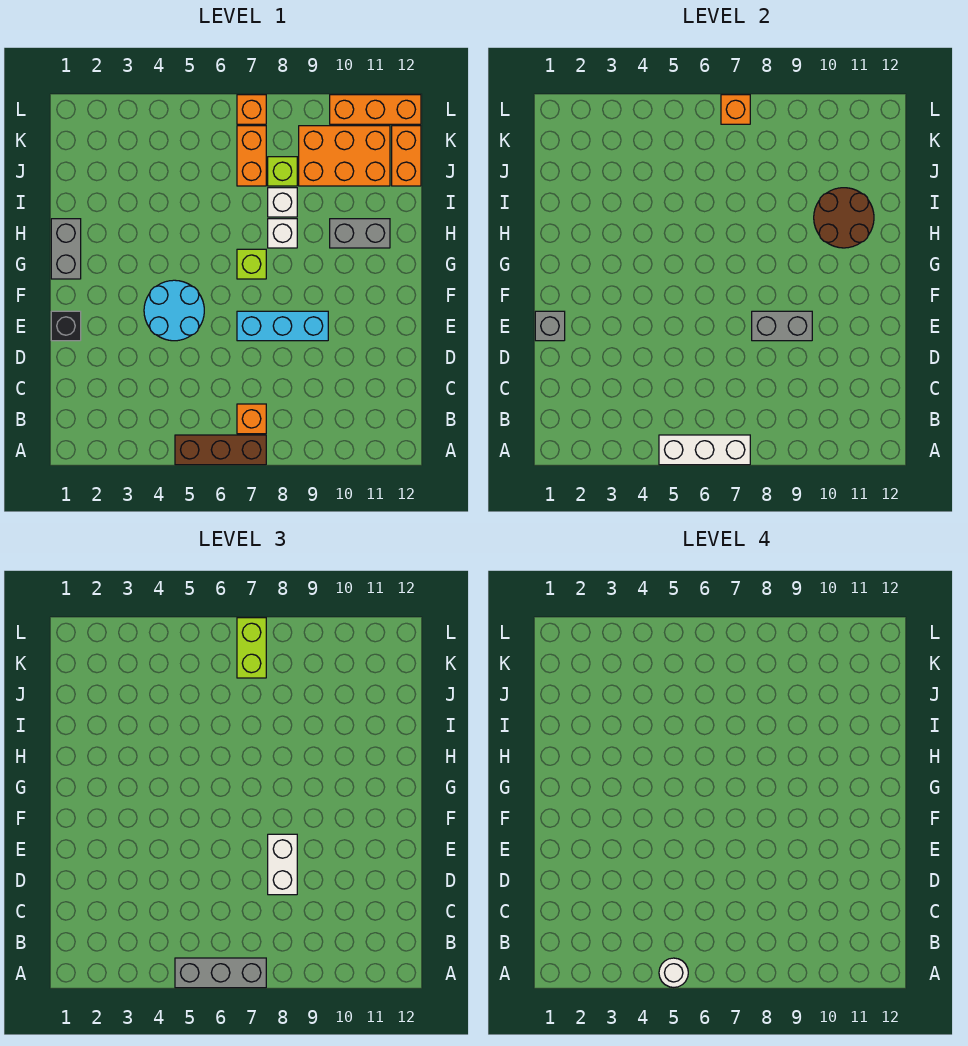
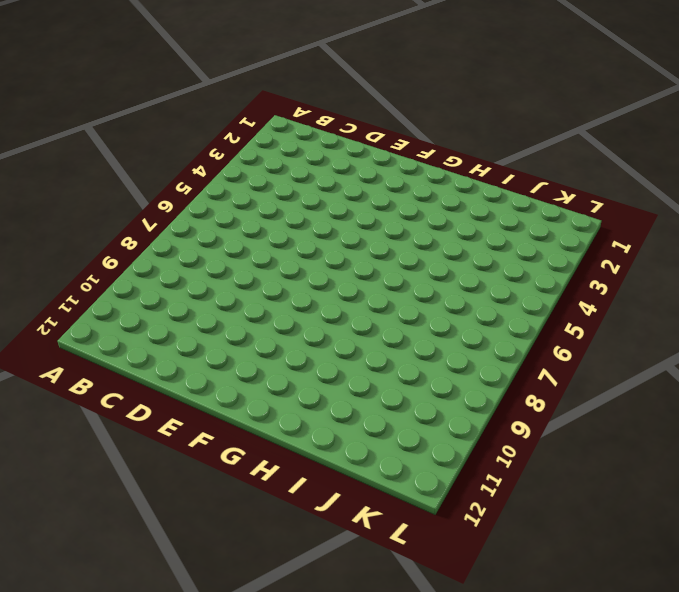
none -> brown brick A5:A7 level 1
none -> orange brick B7 level 1
none -> black brick E1 level 1

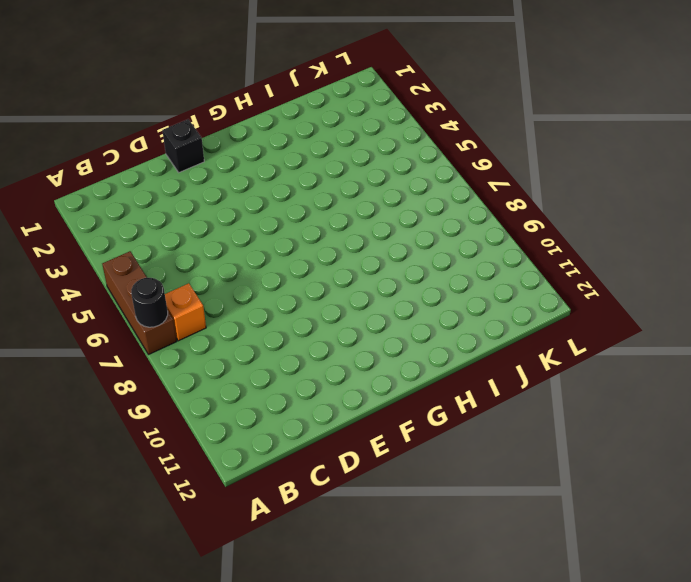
black round brick A7 level 2 -> white brick A5:A7 level 2
none -> cyan round brick E4:F5 level 1
none -> cyan brick E7:E9 level 1
none -> grey brick G1:H1 level 1

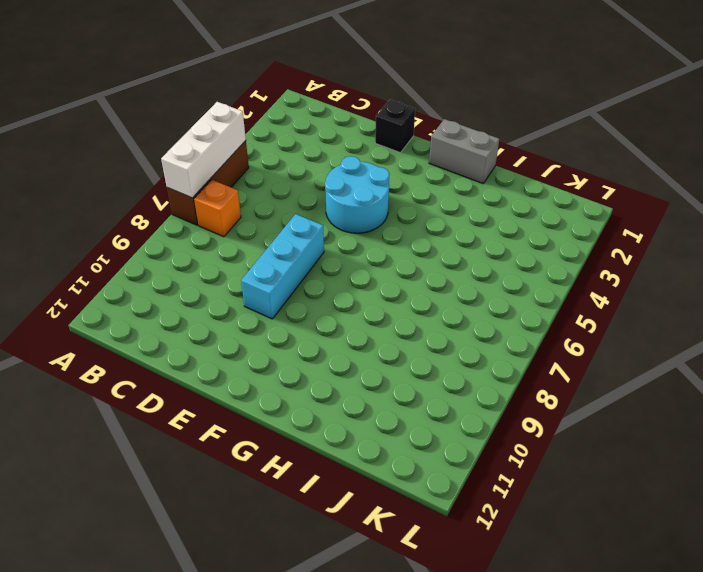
none -> lime brick G7 level 1
none -> white brick H8 level 1
none -> grey brick H10:H11 level 1

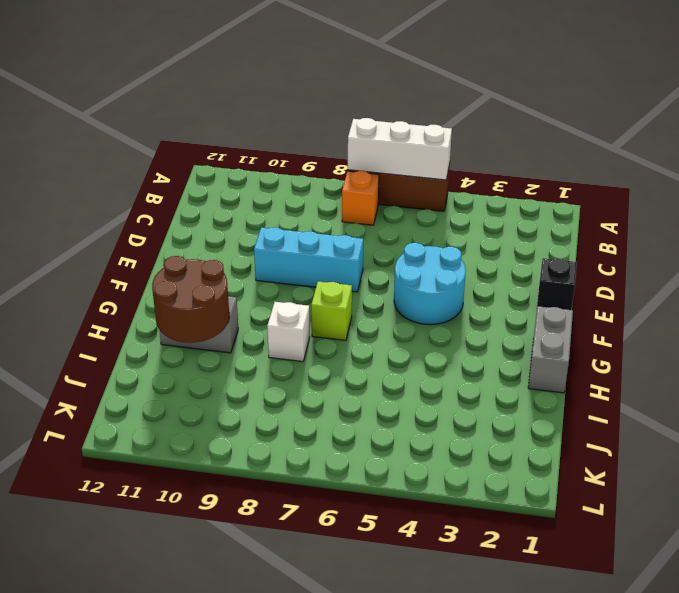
none -> white brick I8 level 1
none -> orange brick J7:K7 level 1
none -> lime brick J8 level 1

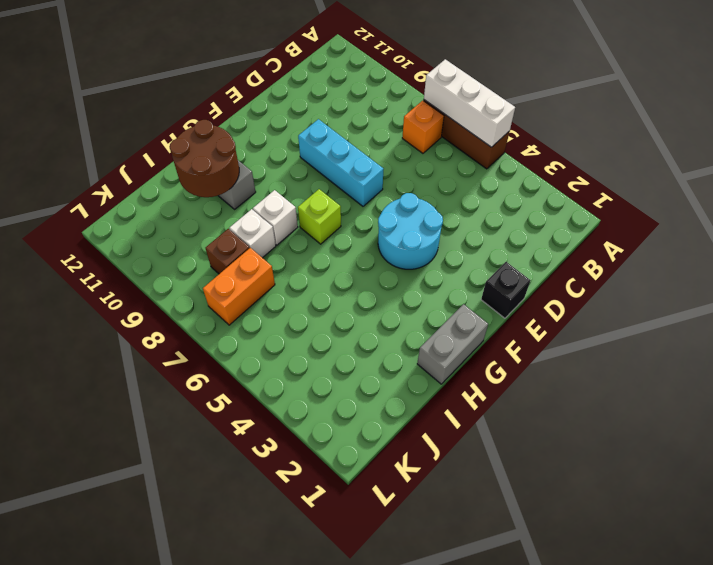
brown brick J8 level 1 -> lime brick J8 level 1
none -> orange brick J9:K11 level 1
none -> orange brick J12:K12 level 1
none -> orange brick L7 level 1

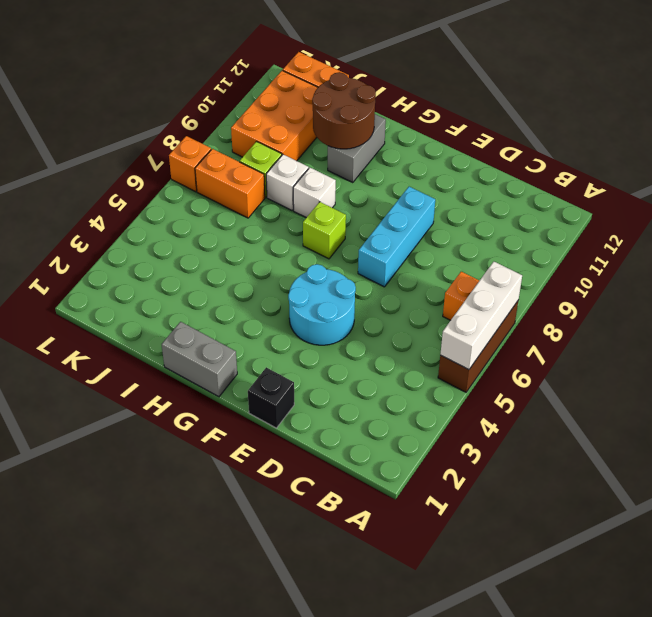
none -> orange brick L10:L12 level 1
none -> grey brick E1 level 2
none -> grey brick E8:E9 level 2

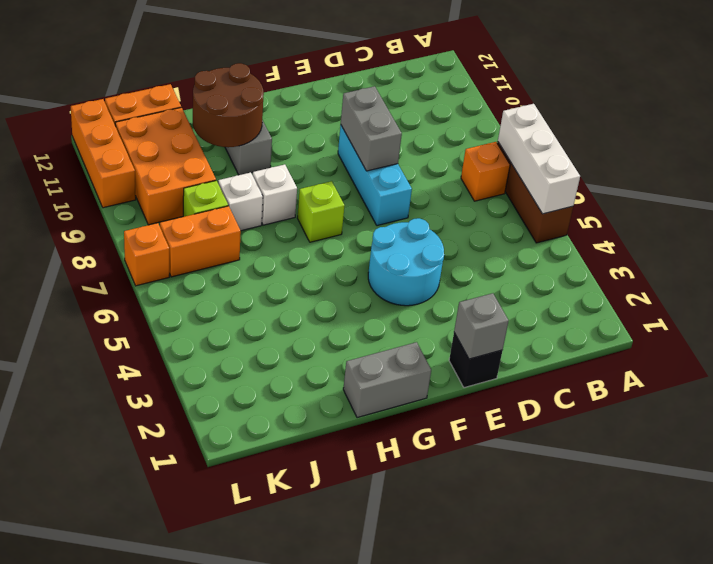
none -> orange brick L7 level 2
none -> grey brick A5:A7 level 3
none -> white brick D8:E8 level 3

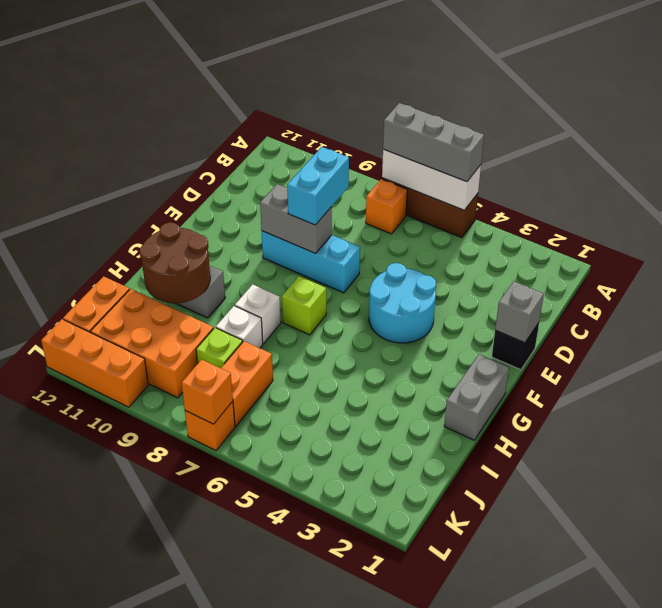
cyan brick D8:E8 level 3 -> white brick D8:E8 level 3
none -> lime brick K7:L7 level 3
none -> white round brick A5 level 4

